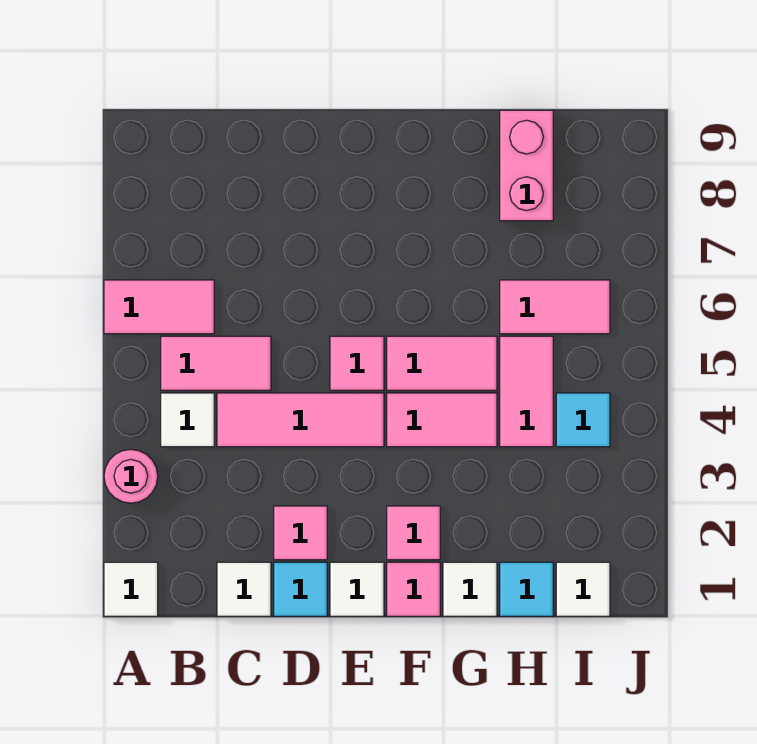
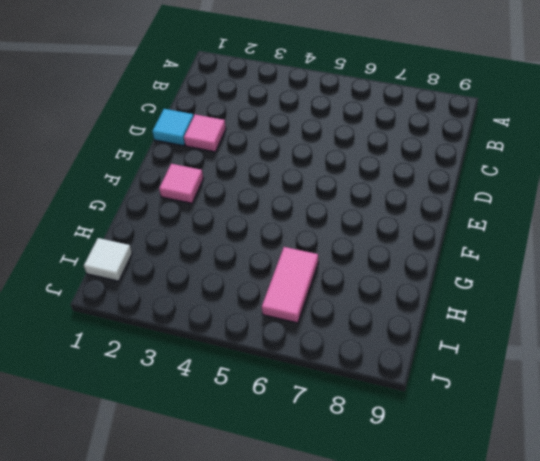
none -> white tile A1 level 1
none -> pink round brick A3 level 1
none -> pink tile A6:B6 level 1

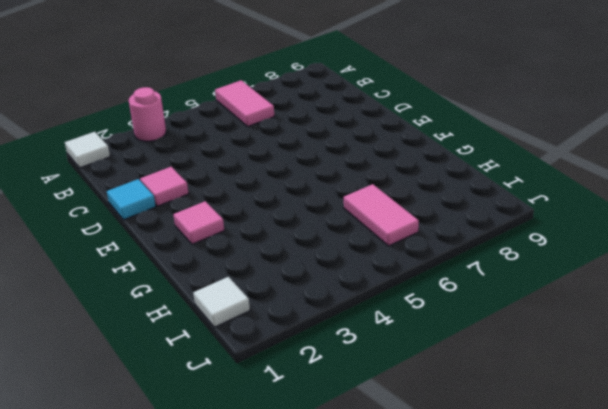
none -> white tile B4 level 1
none -> pink tile B5:C5 level 1
none -> white tile C1 level 1

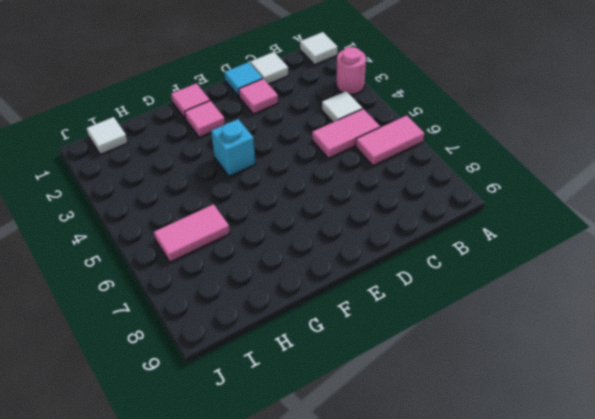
cyan brick F4 level 1 -> pink tile F4:G4 level 1
none -> pink tile C4:E4 level 1
none -> white tile E1 level 1
none -> pink tile E5 level 1

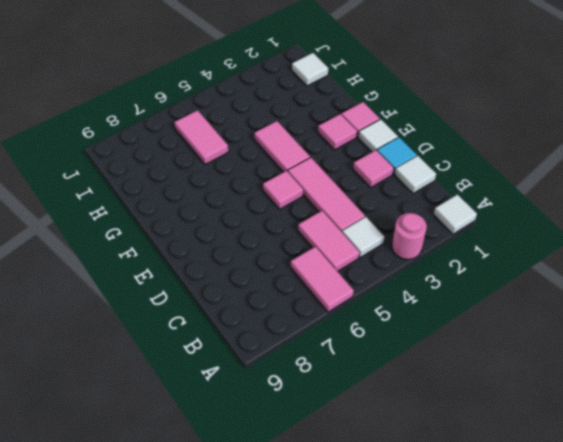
none -> pink tile F5:G5 level 1
none -> white tile G1 level 1
none -> cyan tile H1 level 1

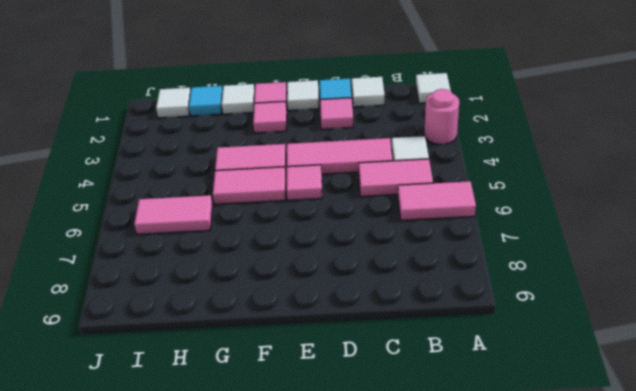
none -> pink tile H4:H5 level 1
none -> pink brick H8:H9 level 1
none -> cyan tile I4 level 1

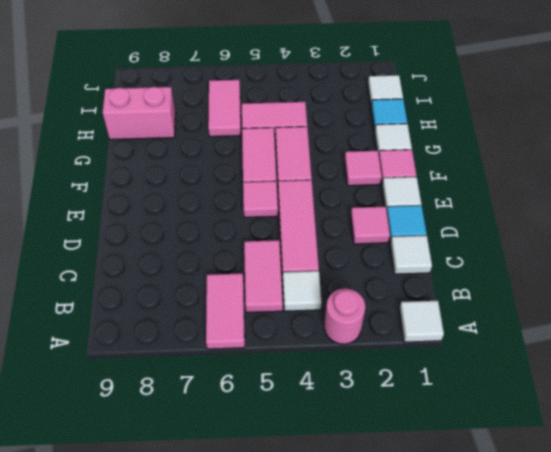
none -> cyan tile I4 level 1

